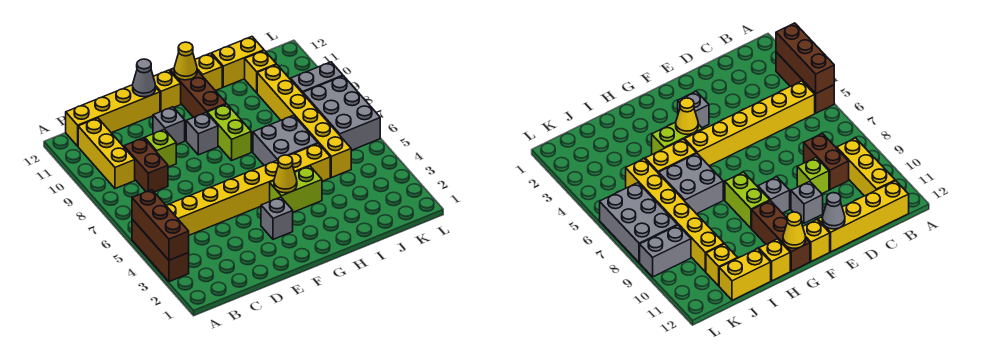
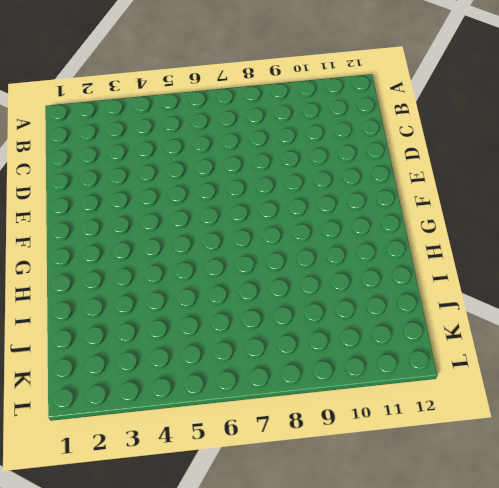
none -> brown brick A3:A5 level 1
none -> yellow brick B5:G5 level 1
none -> yellow brick B9:B11 level 1

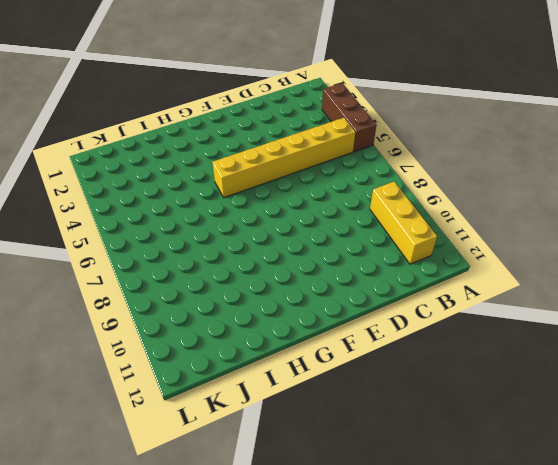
none -> yellow brick B12:E12 level 1
none -> brown brick C8:C9 level 1
none -> lime brick D9 level 1

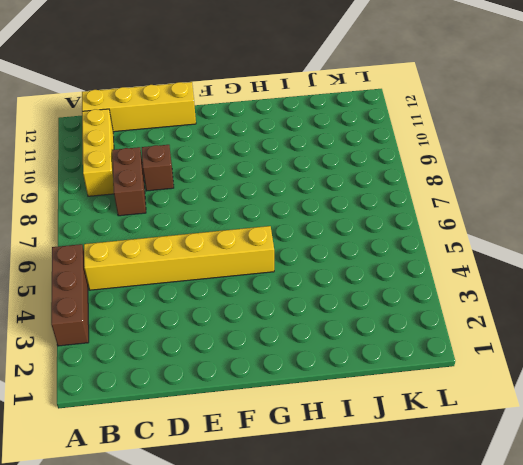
brown brick D9 level 1 -> lime brick D9 level 1
none -> grey brick E10 level 1
none -> grey brick F3 level 1
none -> grey brick F9 level 1

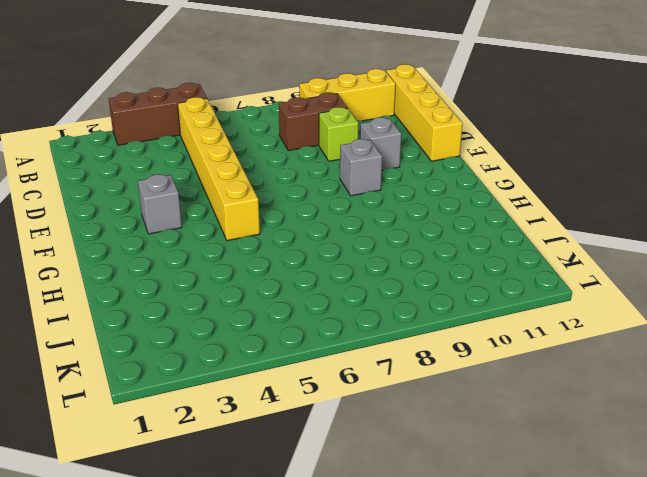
none -> yellow brick F12 level 1
none -> lime brick G4:H4 level 1
none -> lime brick G8:G9 level 1

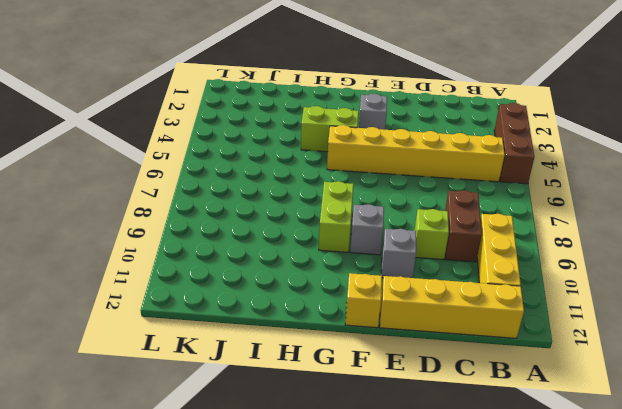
none -> brown brick G10:G12 level 1
none -> yellow brick H5:I5 level 1
none -> grey brick H6:I7 level 1

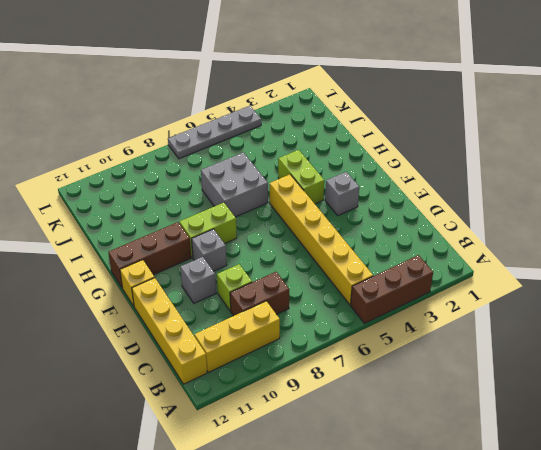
grey plate L4:L7 level 1 -> grey brick K6:L8 level 1
none -> yellow brick H5:I5 level 1
none -> yellow brick H12 level 1
none -> yellow brick I12:J12 level 1

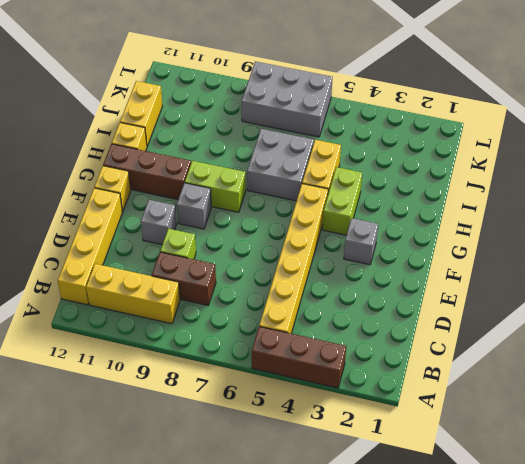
none -> yellow brick J5:J10 level 1
none -> yellow brick J11 level 1
none -> grey brick K9:L9 level 1

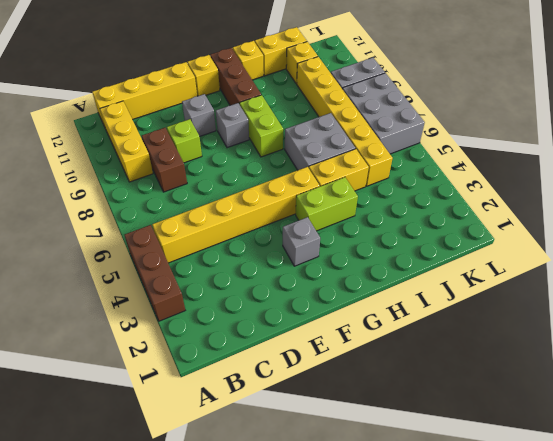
none -> brown brick A3:A5 level 2
none -> grey cone E12 level 2
none -> yellow cone G4 level 2

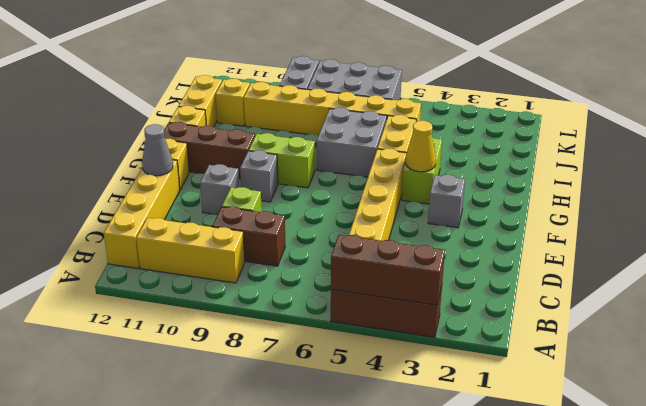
none -> yellow cone G12 level 2

